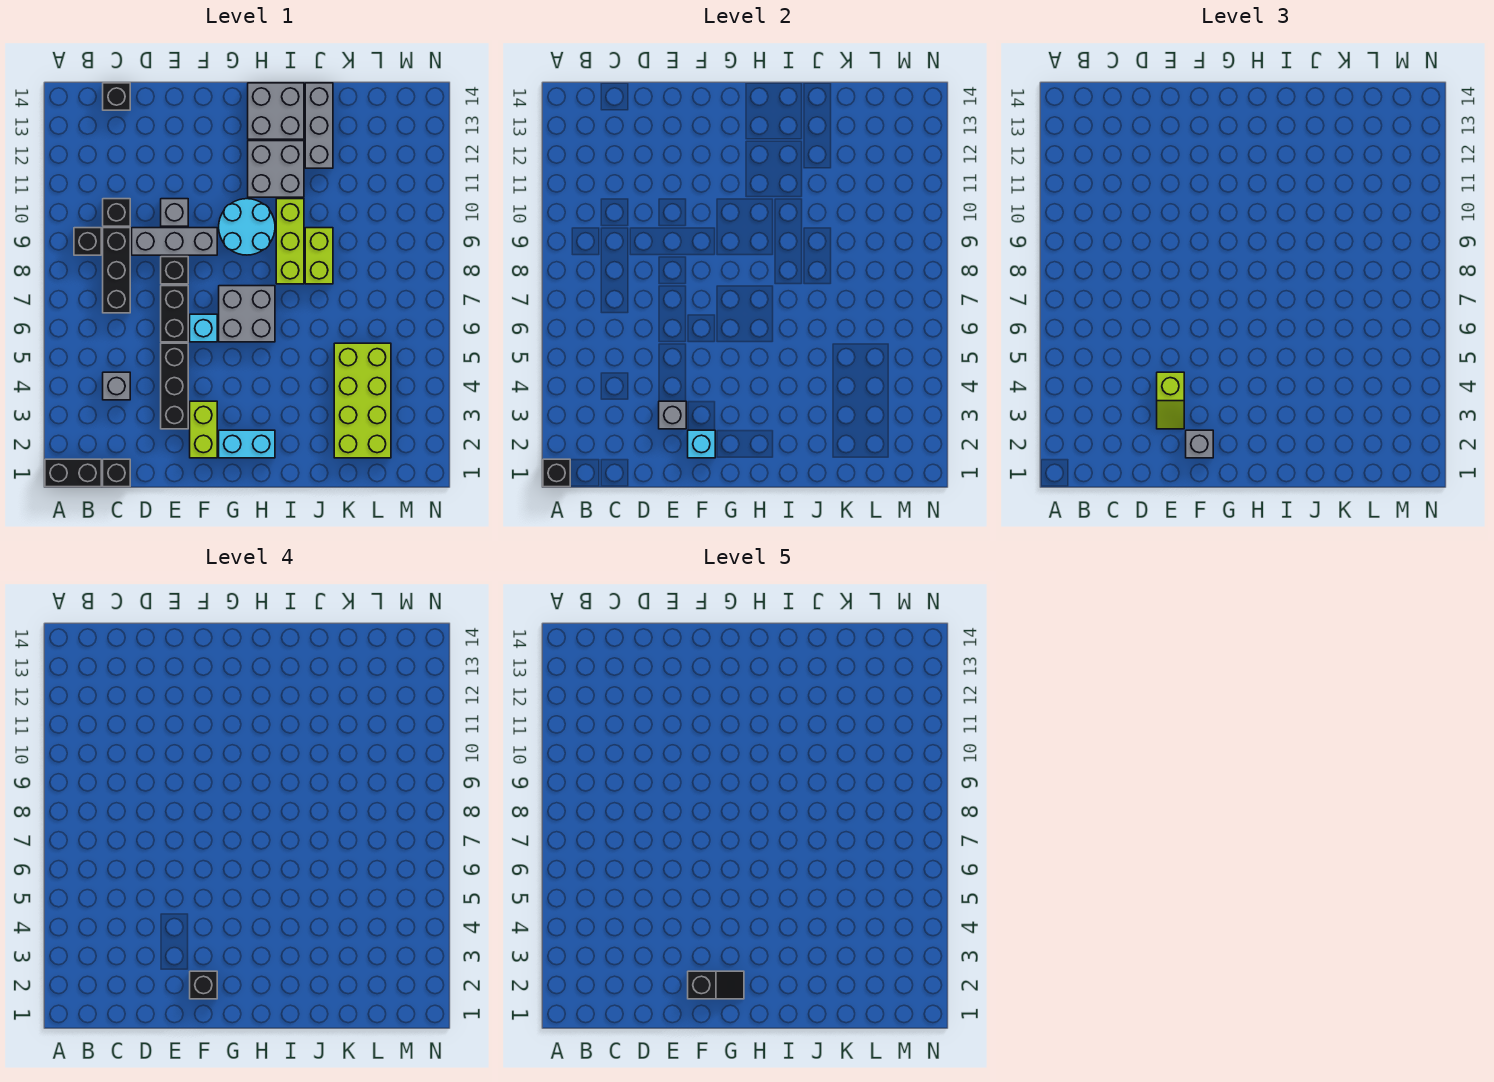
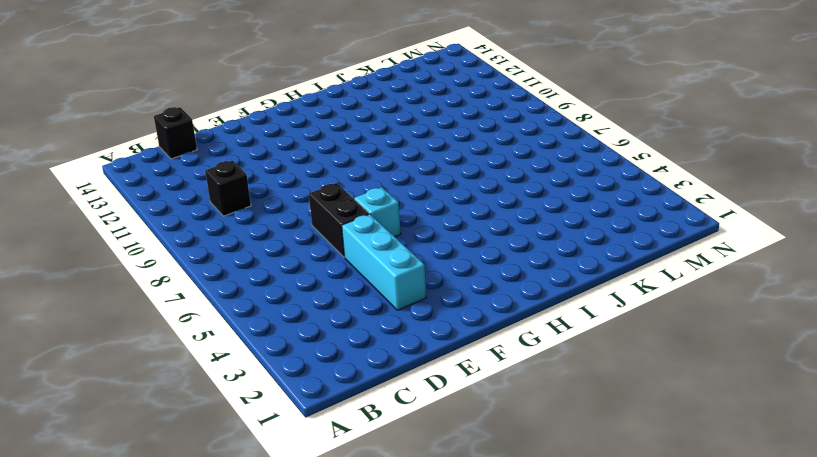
cyan brick E3:E5 level 1 -> black brick E3:E5 level 1
none -> black brick A1:B1 level 1
none -> black brick B9 level 1
none -> black brick C1 level 1
none -> grey brick C4 level 1

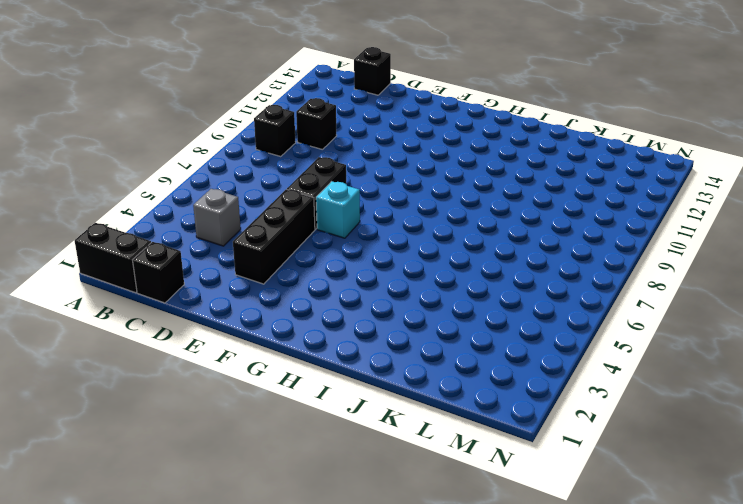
none -> black brick C7:C9 level 1
none -> grey brick D9:F9 level 1
none -> black brick E8 level 1
none -> grey brick E10 level 1

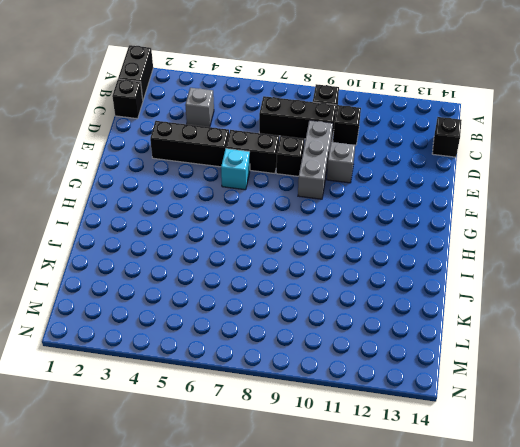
none -> lime brick F2:F3 level 1
none -> cyan brick G2:H2 level 1
none -> grey brick G6:H7 level 1
none -> cyan round brick G9:H10 level 1

